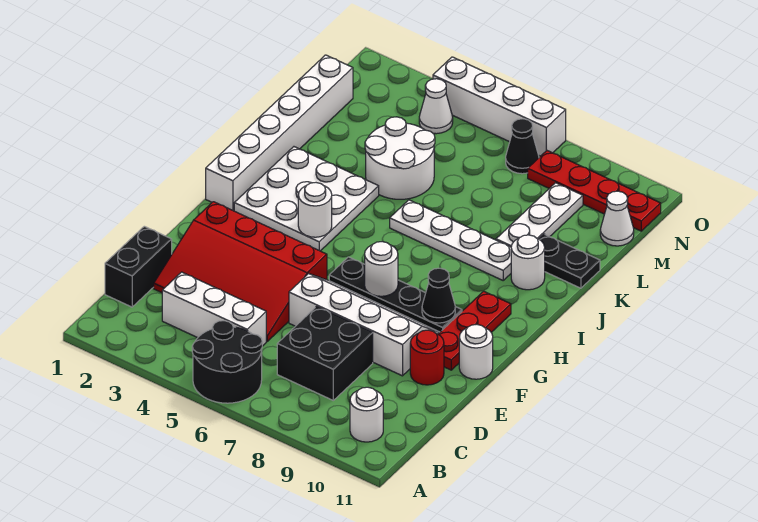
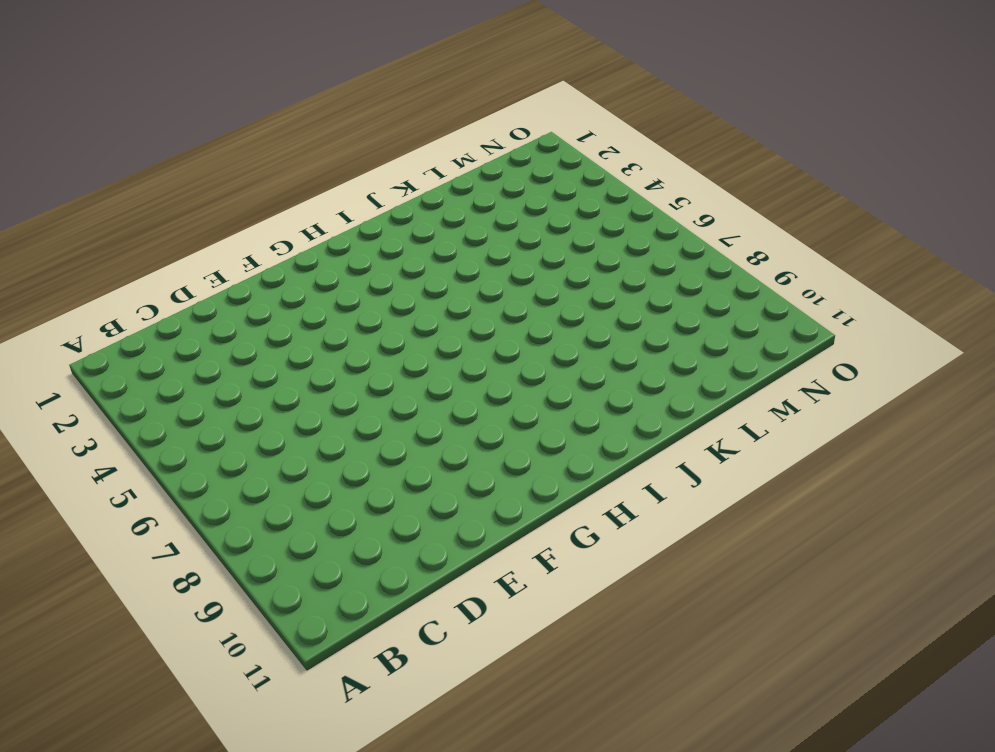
none -> black round brick A5:B6 level 1
none -> white round brick B10 level 1
none -> black brick C1:D1 level 1

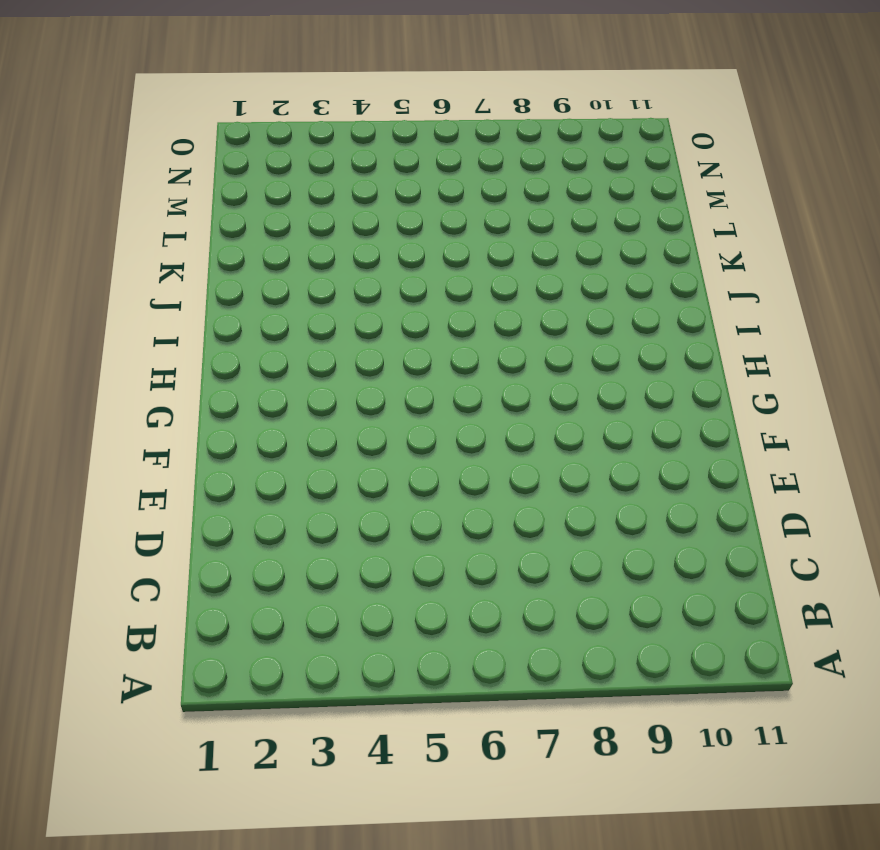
none -> black round brick A5:B6 level 1
none -> white round brick B10 level 1
none -> black brick C1:D1 level 1

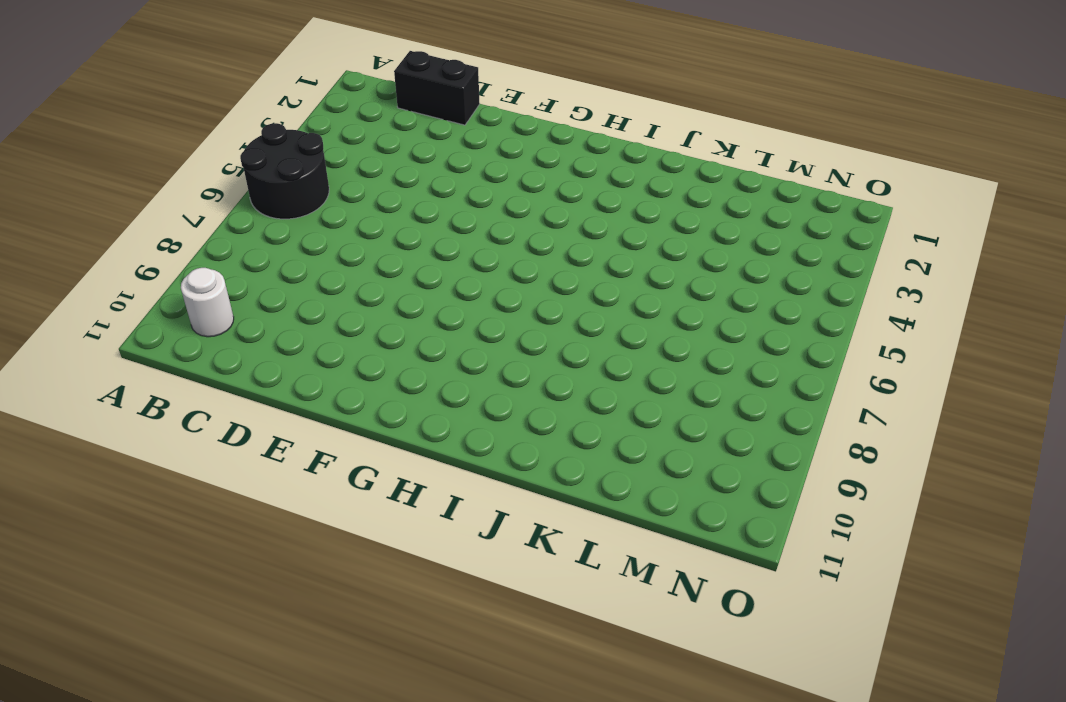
none -> white brick C3:C5 level 1
none -> black brick C7:D8 level 1
none -> red slope D2:F5 level 1 top F

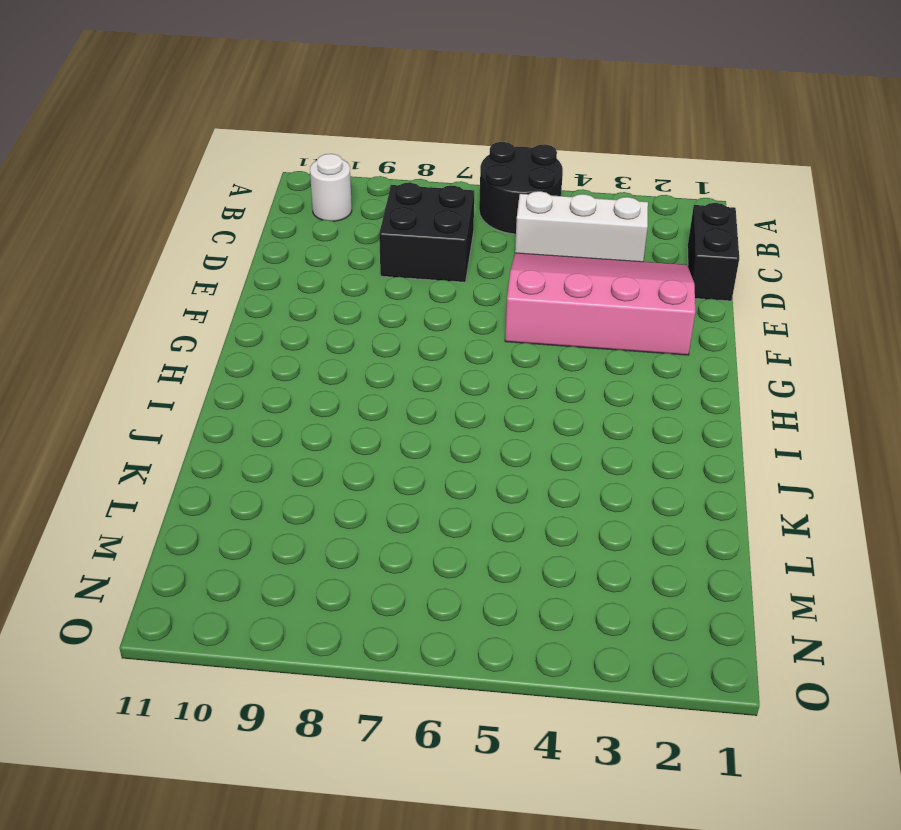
pink slope D2:F5 level 1 top F -> red slope D2:F5 level 1 top F
none -> white slope E6:F9 level 1 top E
none -> red round brick E10 level 1
none -> red plate F10:H10 level 1

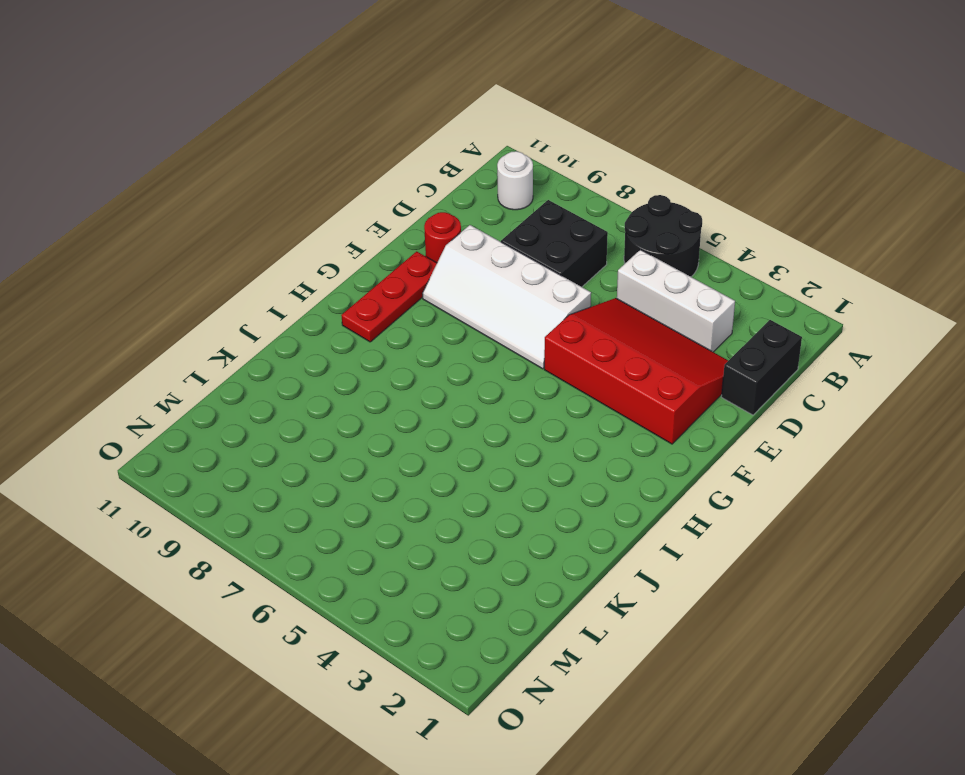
none -> white round brick F11 level 1
none -> black plate G6:G9 level 1
none -> white brick H1:M1 level 1

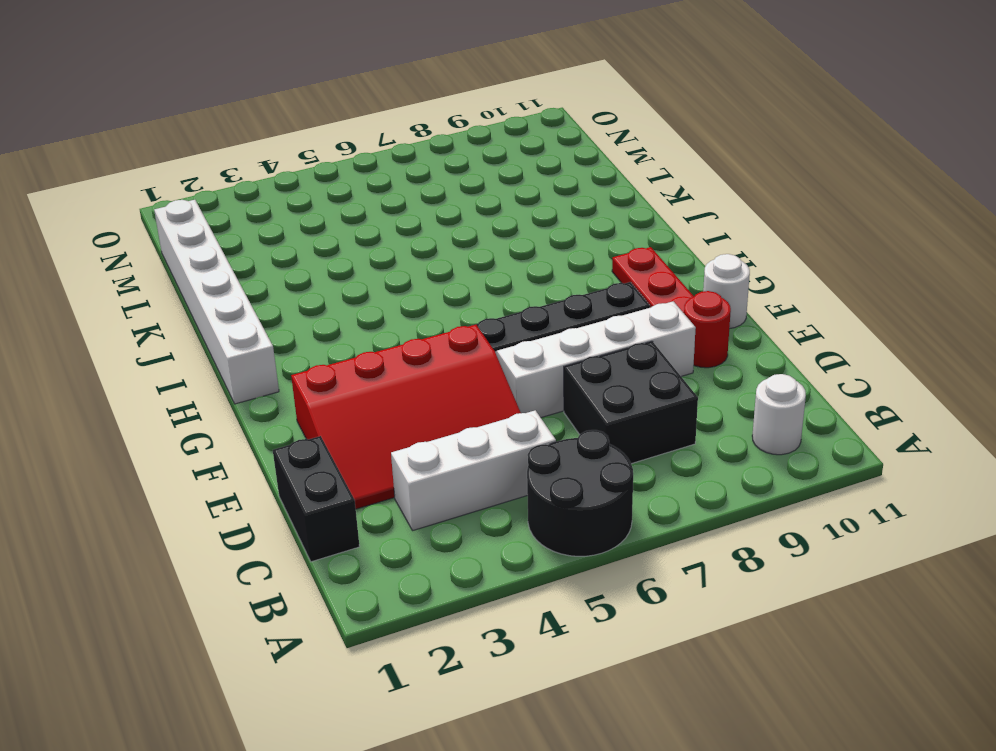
none -> white plate H2:J4 level 1
none -> white plate J6:J9 level 1
none -> white round brick J10 level 1

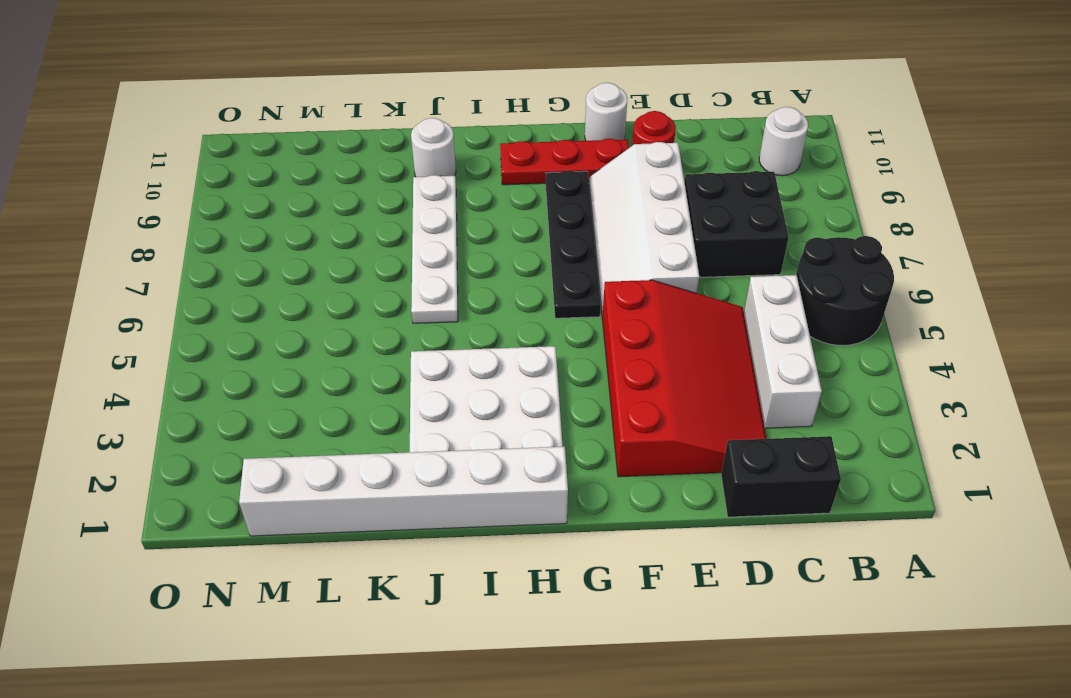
none -> white round brick K4:L5 level 1
none -> white plate K9:M9 level 1
none -> black plate K10:K11 level 1

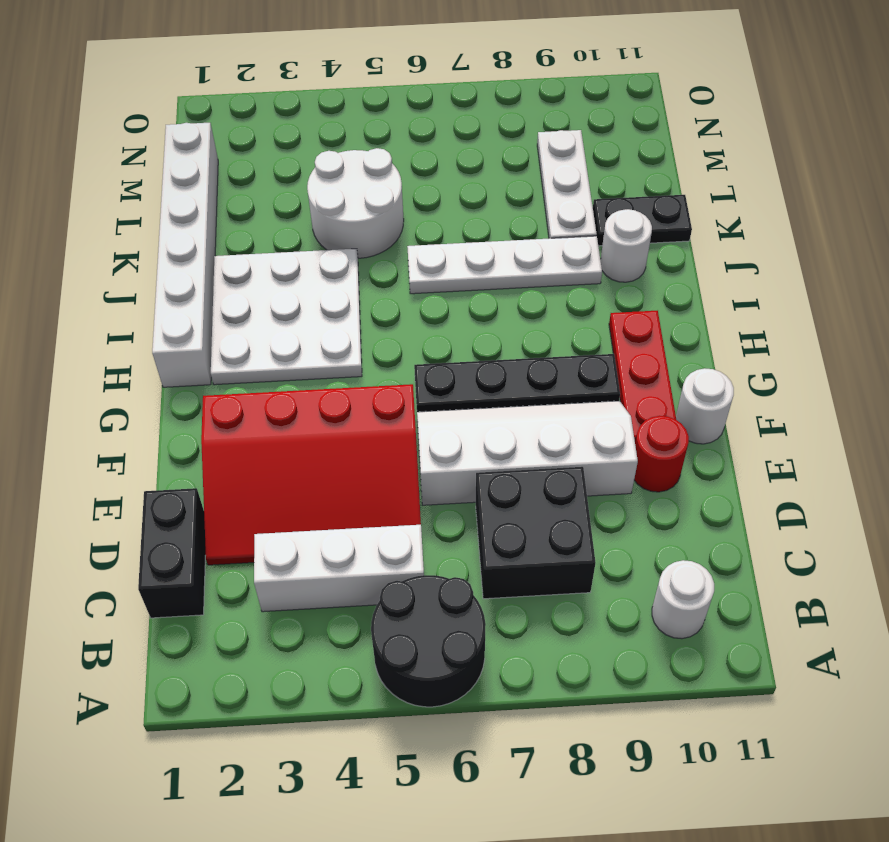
none -> white cone M11 level 1
none -> white cone N4 level 1
none -> black cone N7 level 1

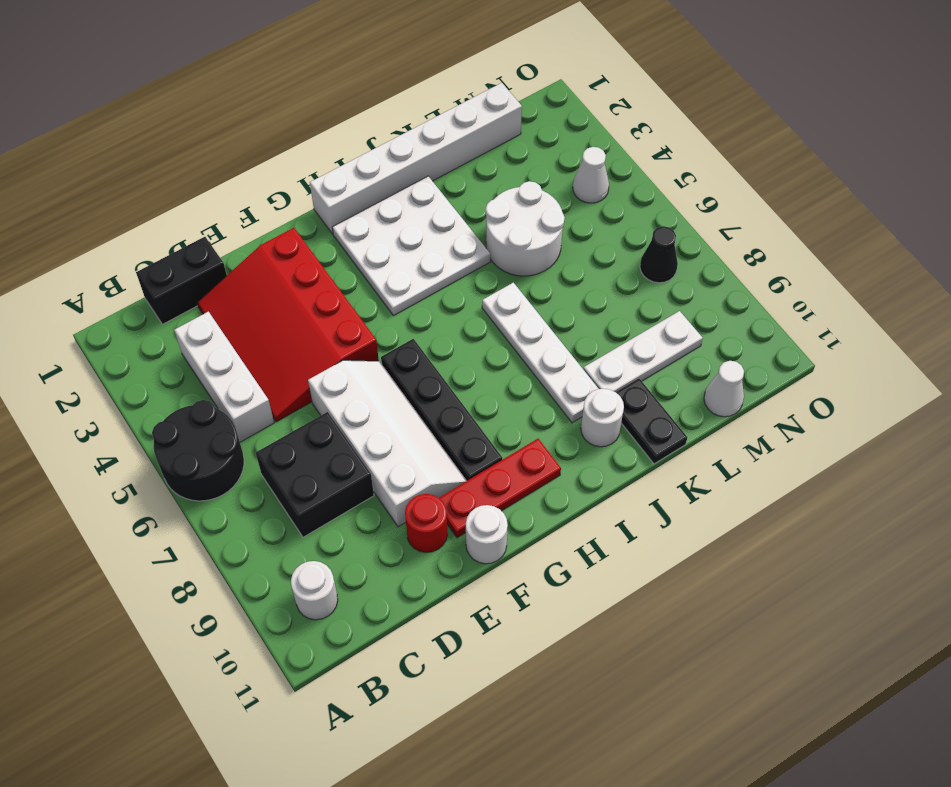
none -> red plate N8:N11 level 1
none -> white brick O4:O7 level 1
none -> white round brick G7 level 2

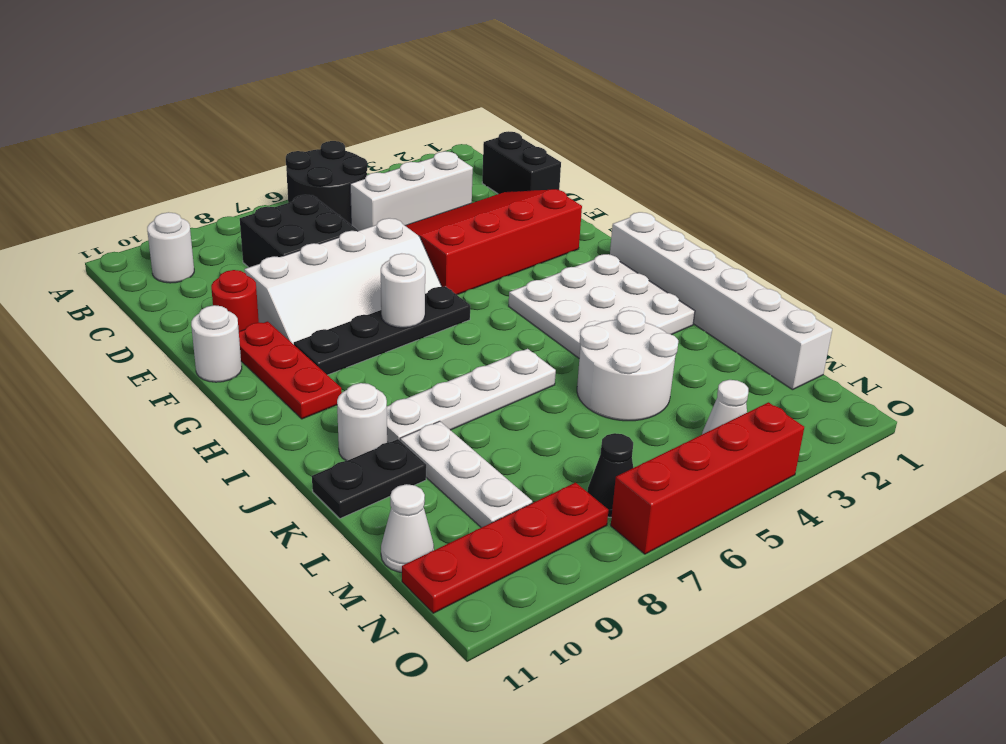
red brick O4:O7 level 1 -> white brick O4:O7 level 1
none -> black cone G9 level 2
none -> white round brick H4 level 2

